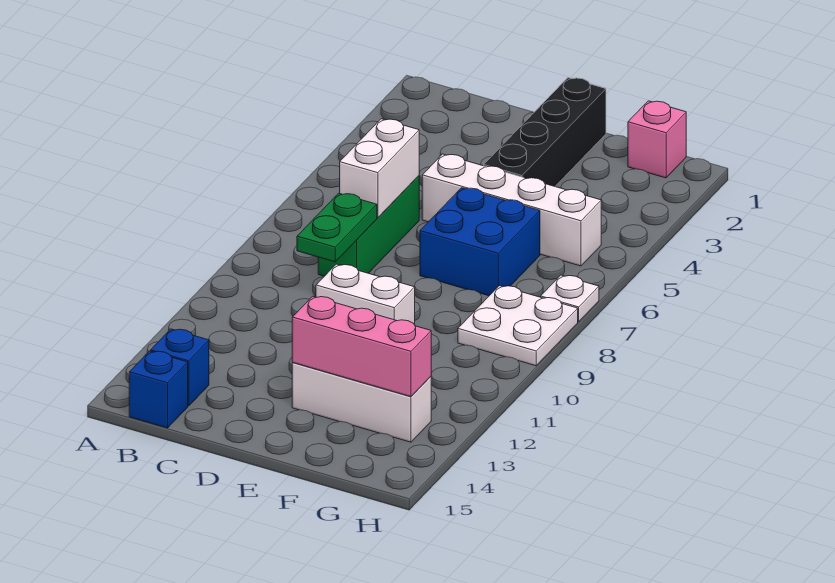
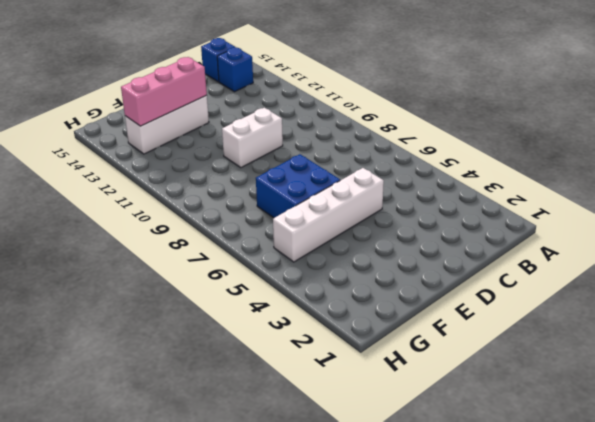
none -> green brick C6:C8 level 1
none -> black brick E1:E4 level 1
none -> pink brick G1 level 1

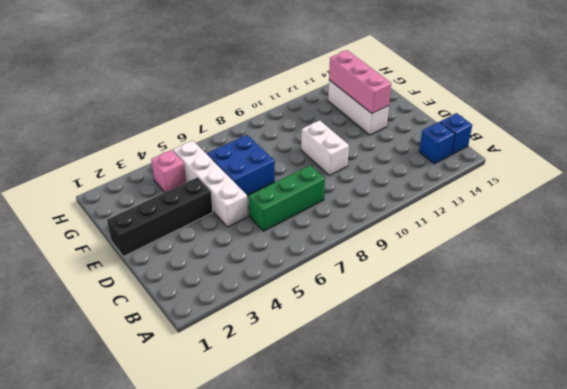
pink brick G4 level 1 -> pink brick G1 level 1
none -> white plate G8:H9 level 1
none -> white plate H7 level 1
none -> white brick C6:C7 level 2

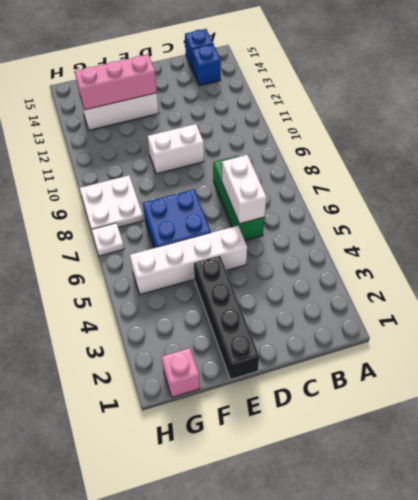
none -> green plate C8:C9 level 2

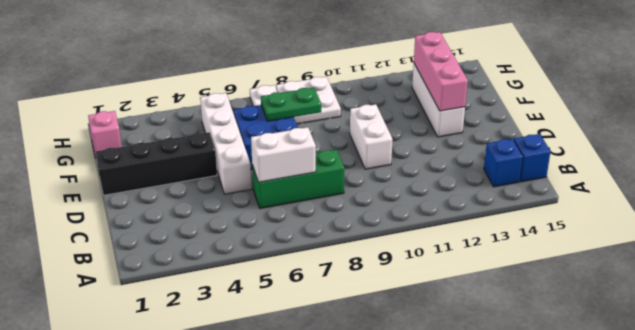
green plate F7:F8 level 2 -> green plate C8:C9 level 2

